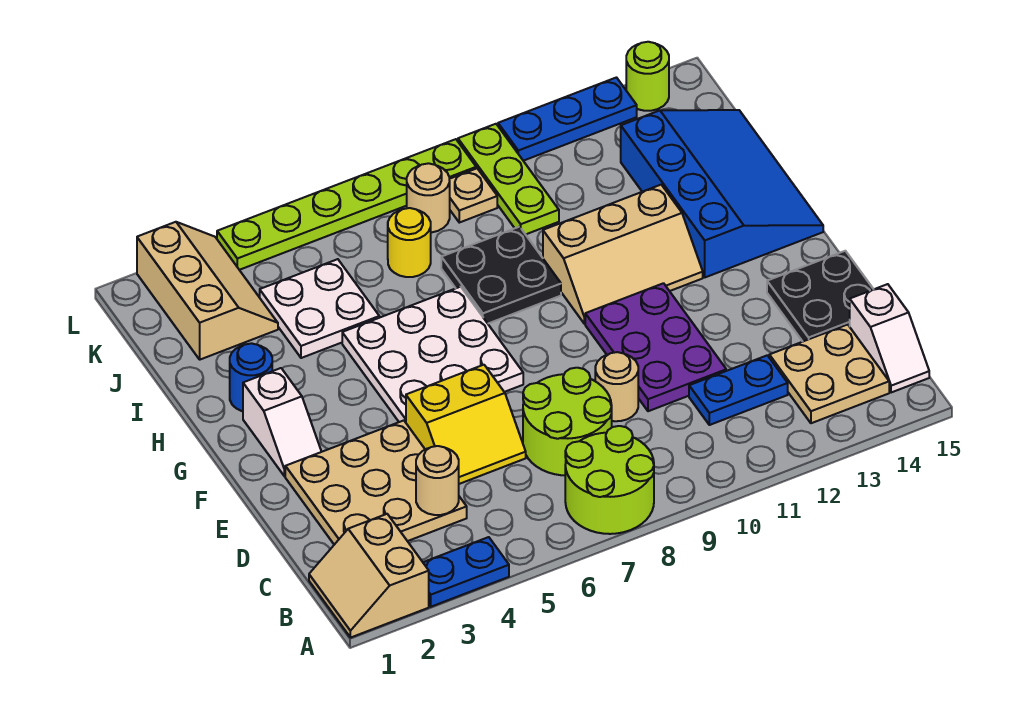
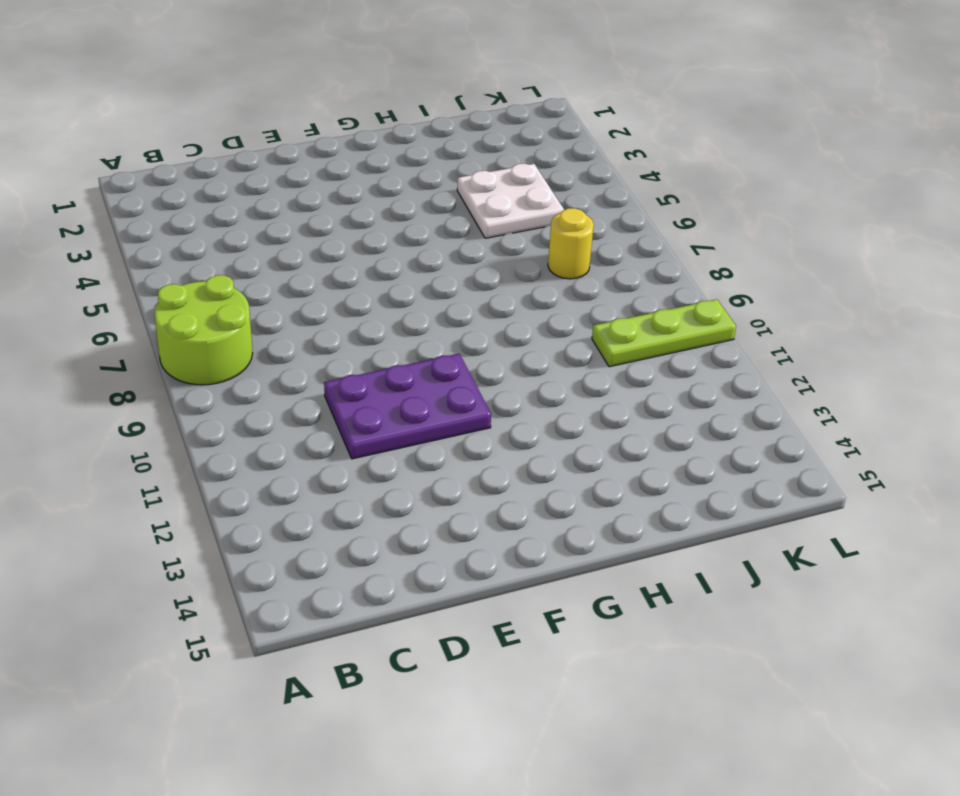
none -> tan slope A1:B2 level 1 top 2
none -> blue plate A3:A4 level 1
none -> tan plate B13:C14 level 1

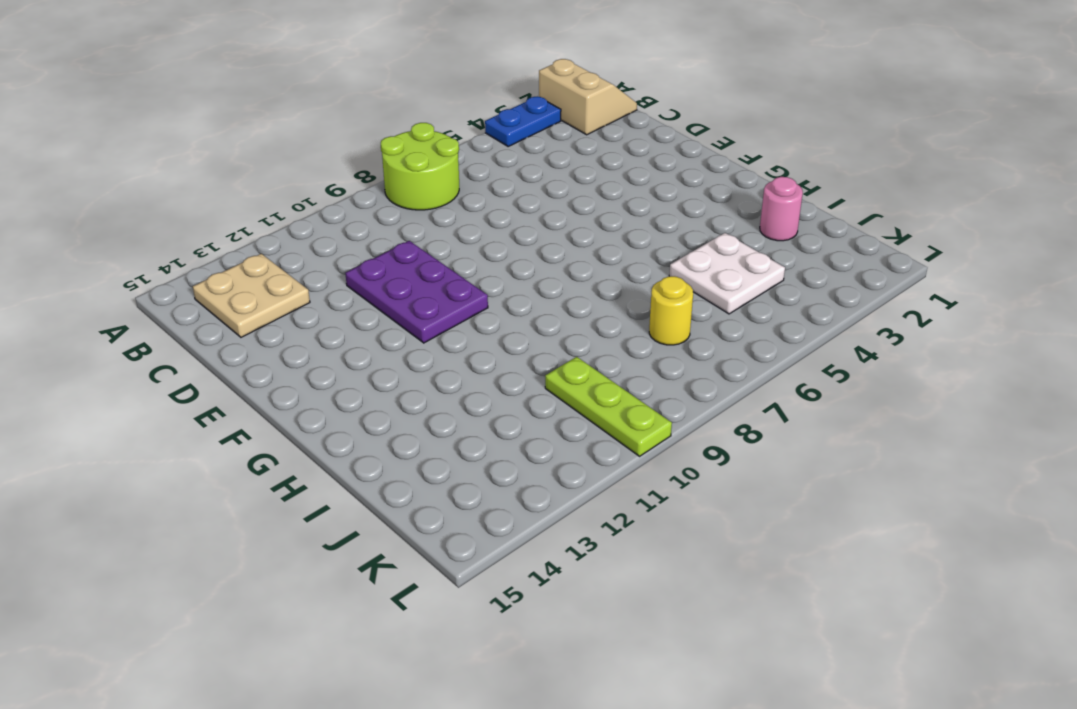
pink round brick I2 level 1 -> none
none -> white slope B15:C15 level 1 top C
none -> tan plate C2:E4 level 1
none -> lime round brick C7:D8 level 1

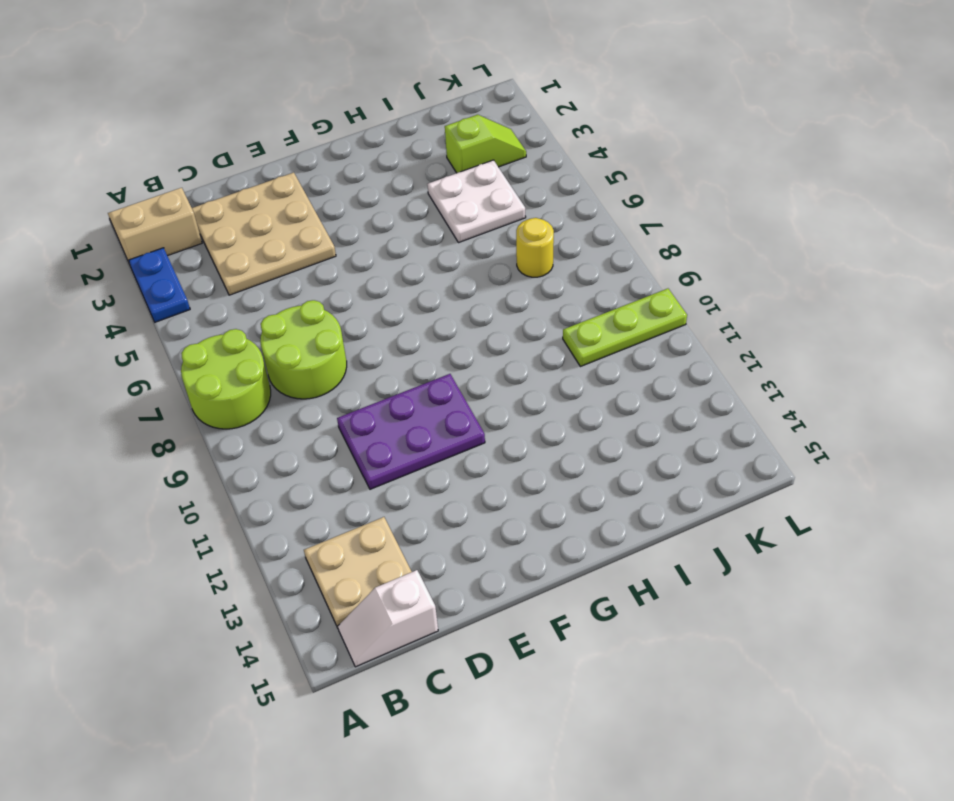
lime slope J3:K3 level 1 top J -> tan slope J2:L3 level 1 top 2
none -> blue plate C11:C12 level 1
none -> yellow slope D5:E6 level 1 top E
none -> tan round brick D9 level 1

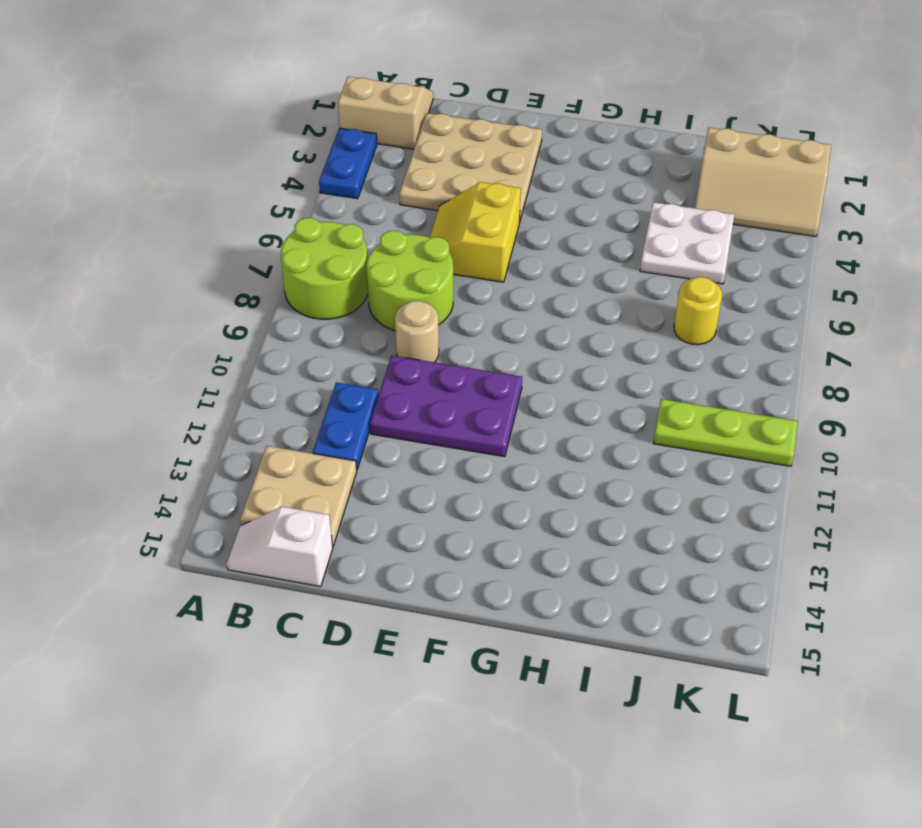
none -> black plate D14:E15 level 1
none -> white slope F2:G2 level 1 top G
none -> white plate F5:H7 level 1

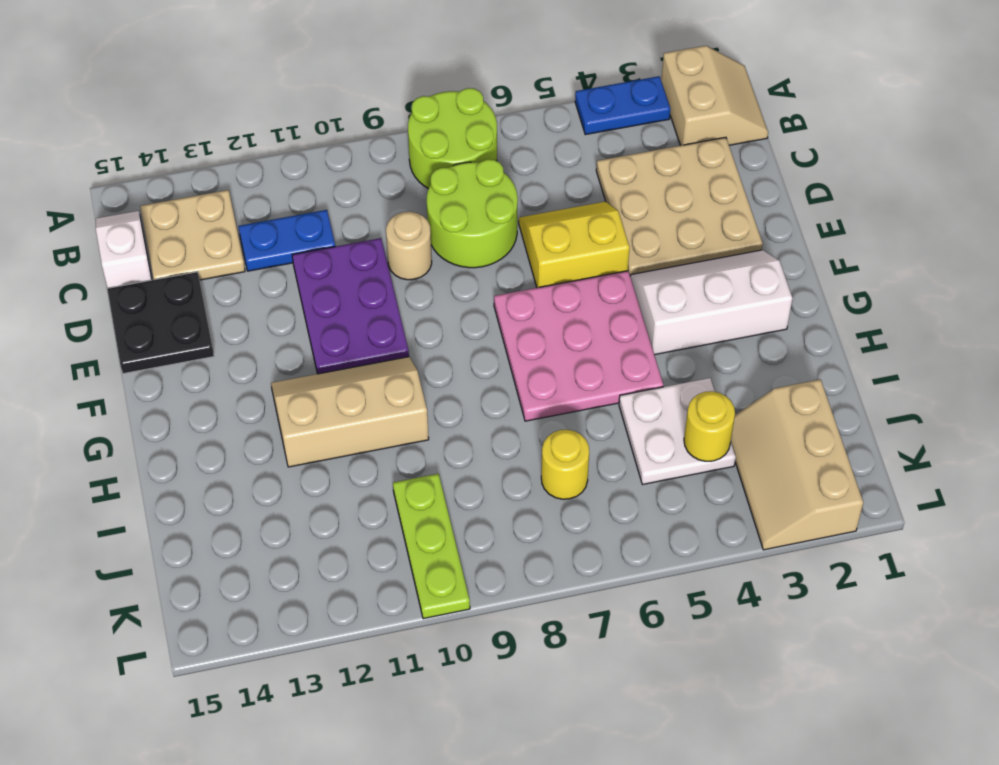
white slope F2:G4 level 1 top G -> white slope F2:G2 level 1 top G
pink plate F5:H7 level 1 -> white plate F5:H7 level 1
yellow round brick J4 level 2 -> none
none -> blue slope G13:J15 level 1 top 13
none -> blue round brick H2 level 1
none -> black plate H8:I9 level 1

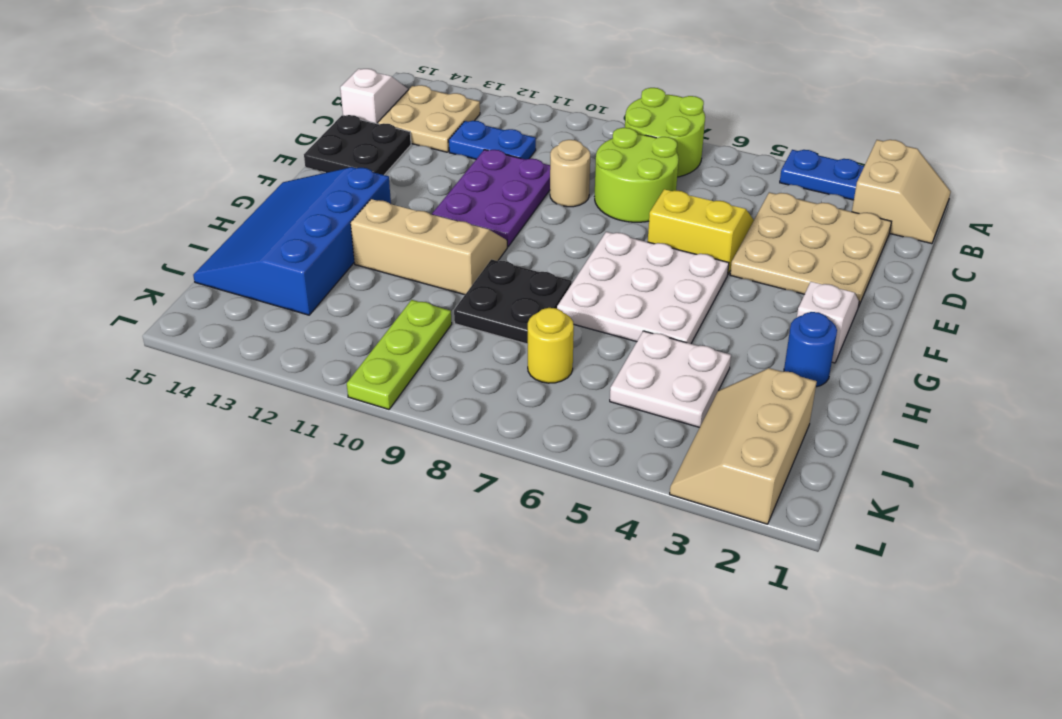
none -> tan round brick K8 level 1
none -> tan plate K9 level 1
none -> lime plate L4:L9 level 1

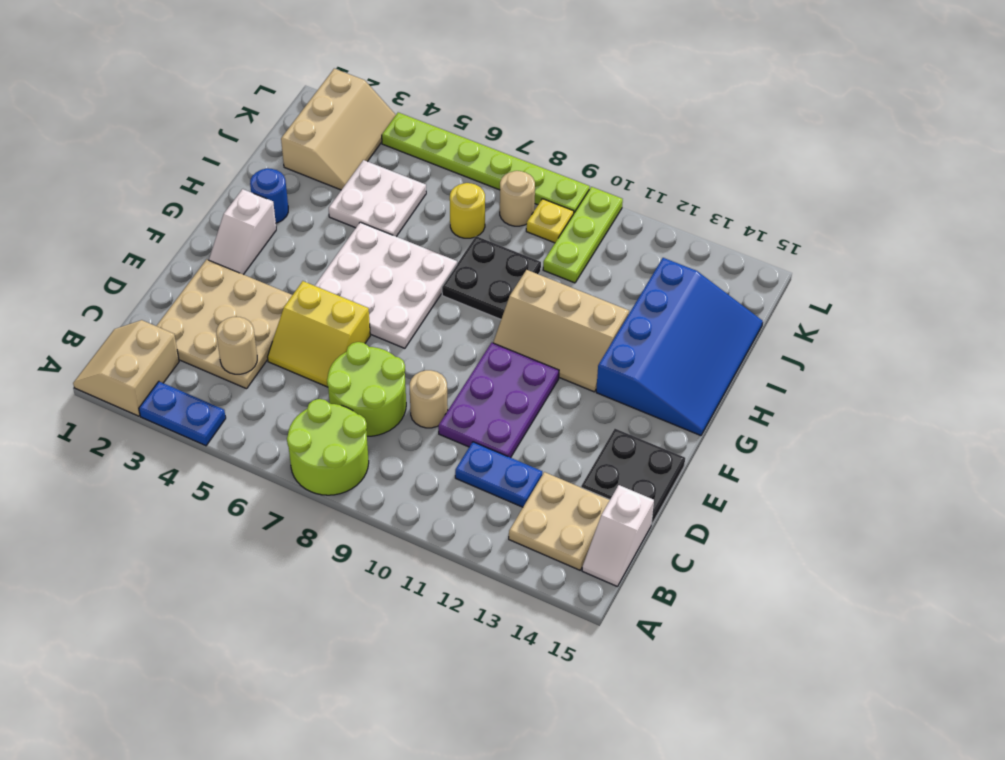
yellow plate K9 level 1 -> tan plate K9 level 1
none -> blue plate L11:L13 level 1
none -> lime round brick L14 level 1

